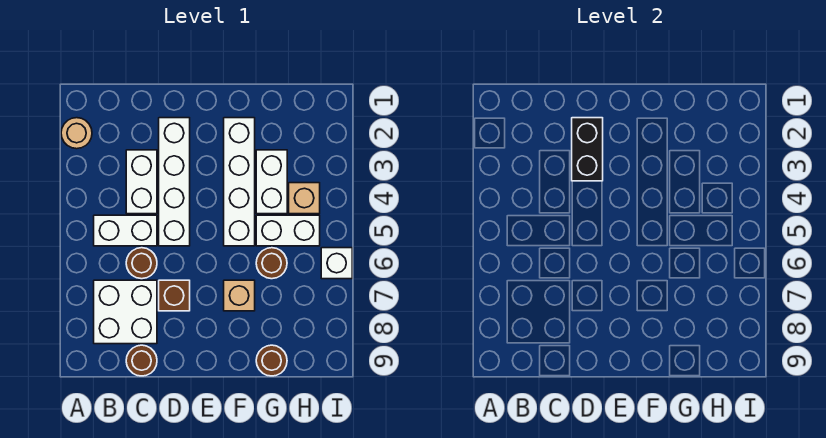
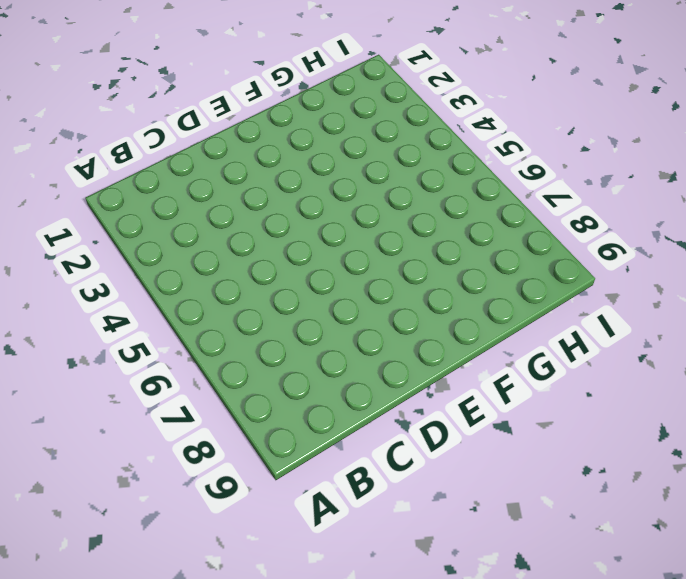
none -> tan round brick A2 level 1
none -> white brick B5:C5 level 1
none -> white brick B7:C8 level 1

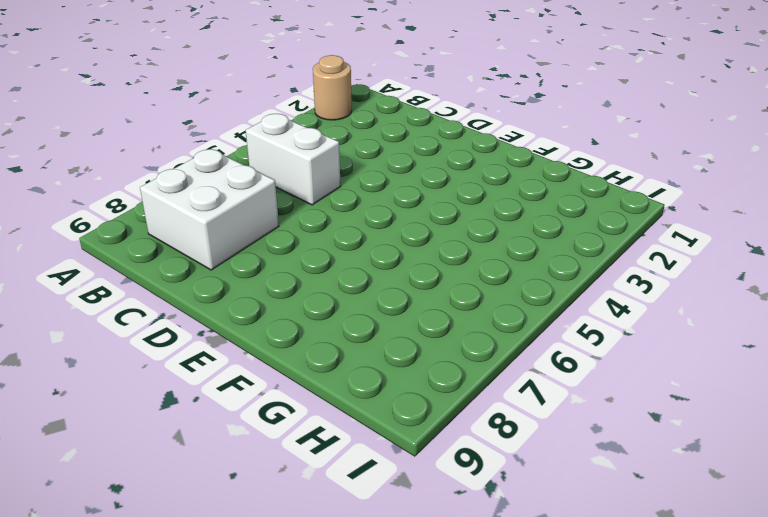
none -> white brick C3:C4 level 1
none -> brown round brick C6 level 1
none -> brown round brick C9 level 1

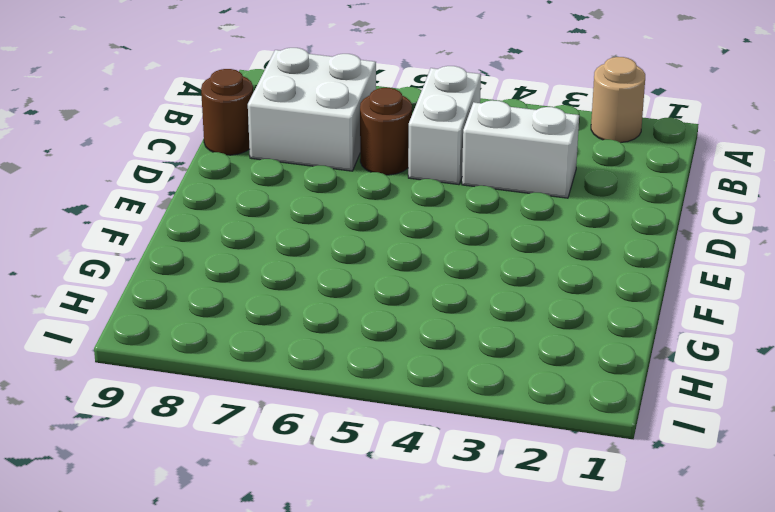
none -> white brick D2:D5 level 1
none -> brown brick D7 level 1
none -> white brick F2:F5 level 1

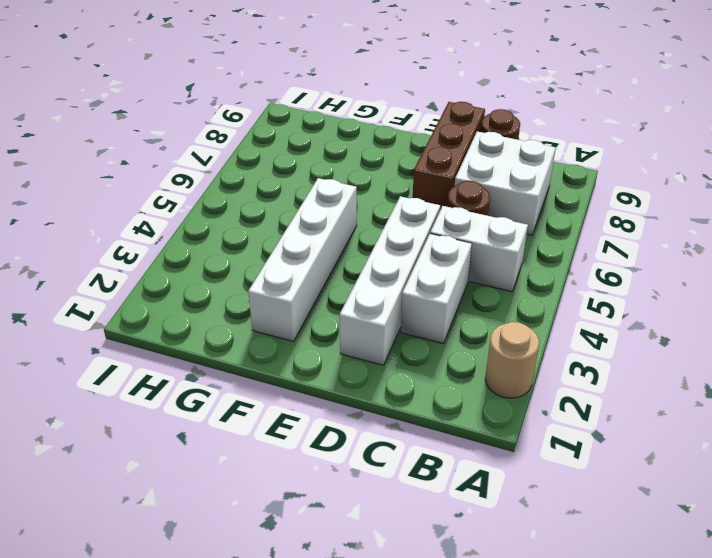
brown brick D7:D9 level 1 -> brown brick D7 level 1
none -> tan brick F7 level 1
none -> white brick G3:G4 level 1
none -> white brick G5:H5 level 1

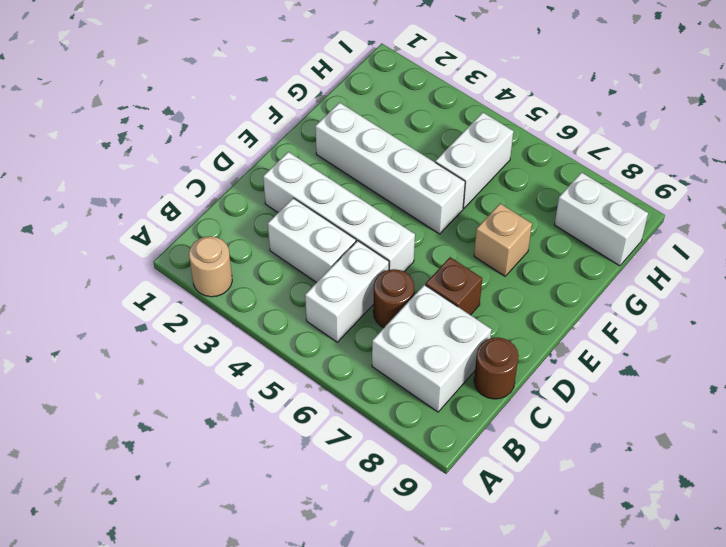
white brick H8:H9 level 1 -> white brick G3:G4 level 1
none -> brown round brick G6 level 1
none -> brown round brick G9 level 1
none -> tan brick H4 level 1

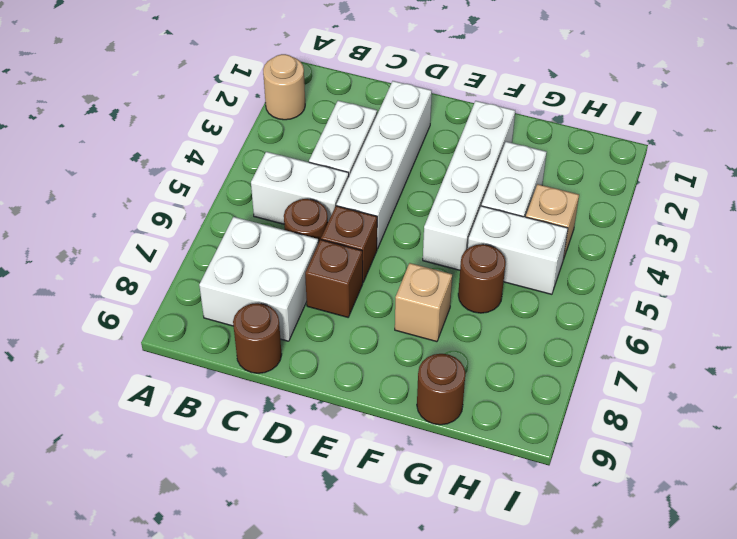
brown brick D6 level 1 -> none
none -> white brick I6 level 1
none -> black brick D2:D3 level 2

